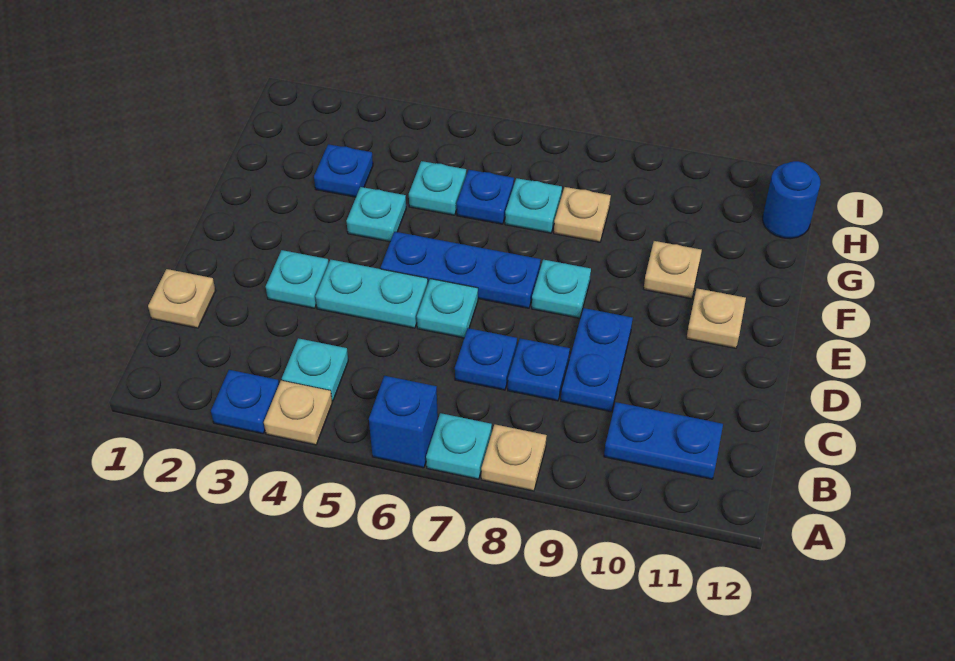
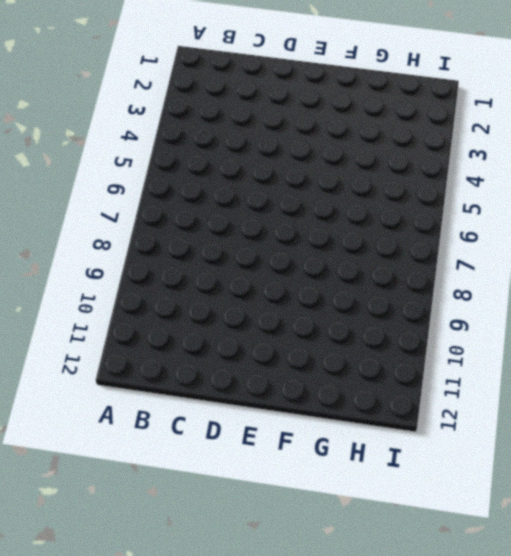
none -> blue plate A3 level 1
none -> tan plate A4 level 1
none -> blue brick A6 level 1

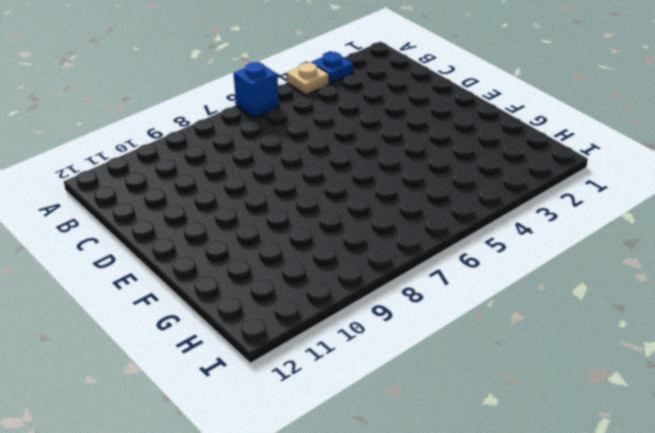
none -> cyan plate A7 level 1
none -> tan plate A8 level 1
none -> cyan plate B4 level 1

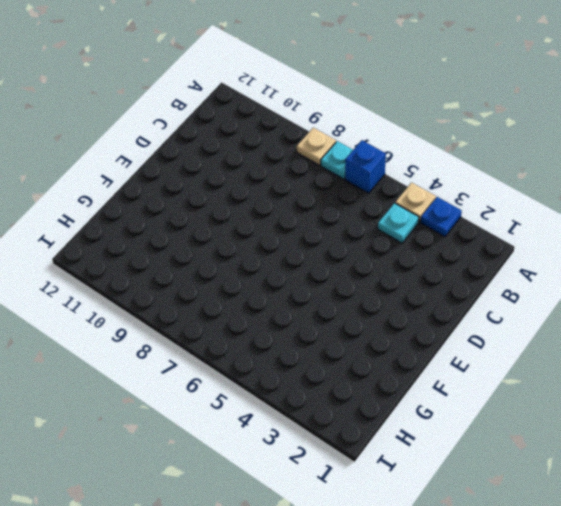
none -> blue plate B10:B11 level 1
none -> tan plate C1 level 1
none -> blue plate C7 level 1

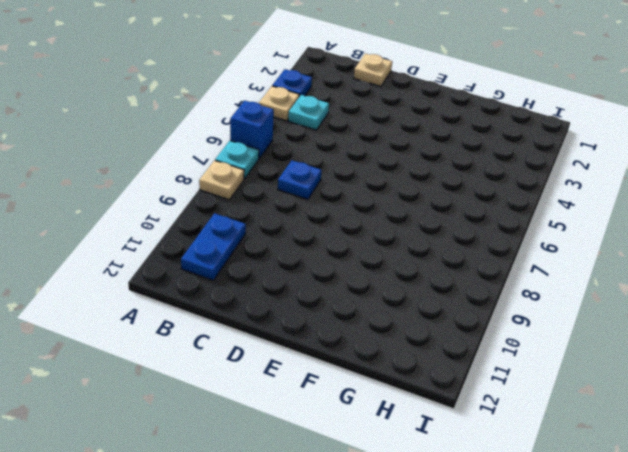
none -> blue plate C8 level 1
none -> blue plate C9:D9 level 1
none -> cyan plate D3 level 1

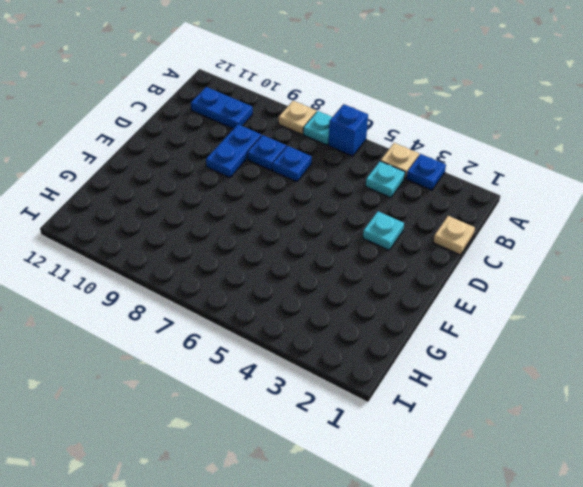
none -> cyan plate D4:D5 level 1
none -> cyan plate D6 level 1
none -> blue plate E5:E7 level 1

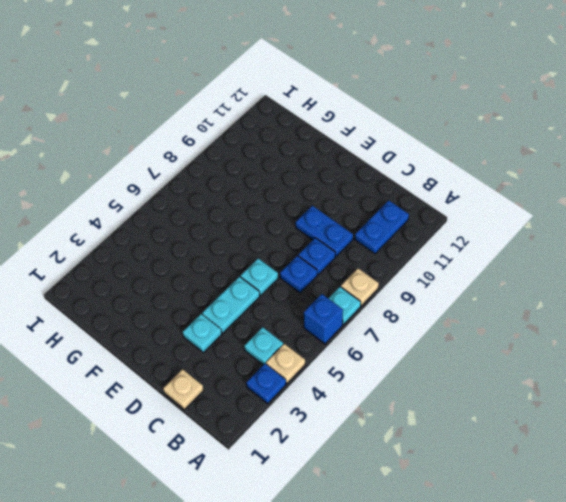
none -> blue plate E5:E7 level 1
none -> cyan plate E8 level 1
none -> tan plate E11 level 1

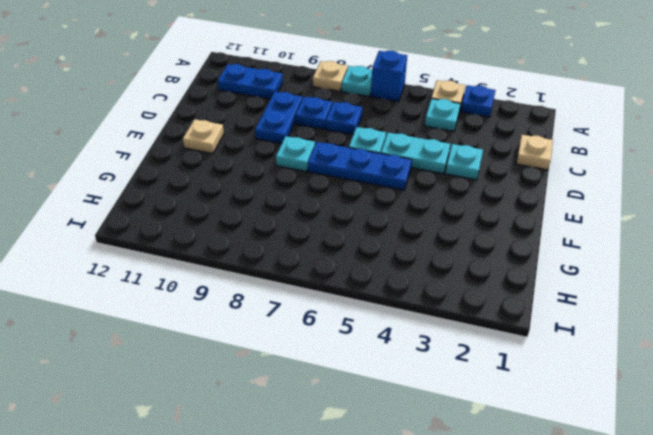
none -> cyan plate F4 level 1
none -> tan plate F10 level 1
none -> blue plate G3 level 1

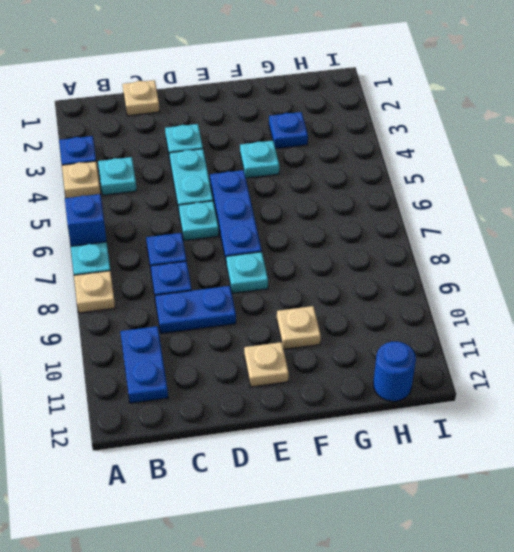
none -> cyan plate G5 level 1
none -> blue plate G6 level 1
none -> cyan plate G7 level 1

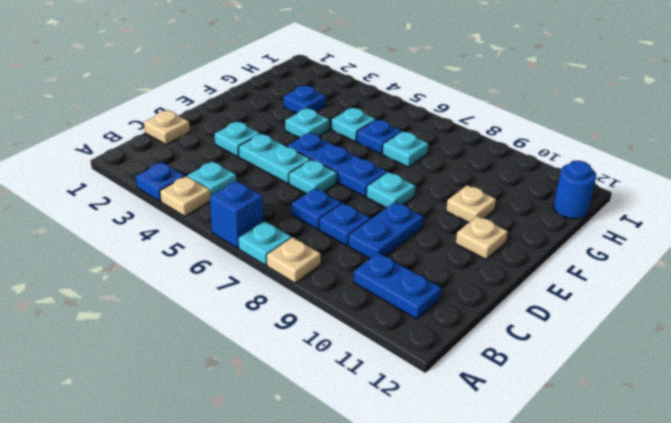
none -> tan plate G8 level 1

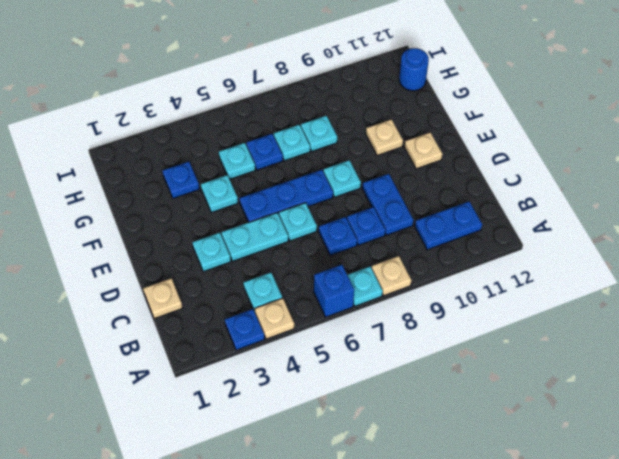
cyan plate G8 level 1 -> tan plate G8 level 1

